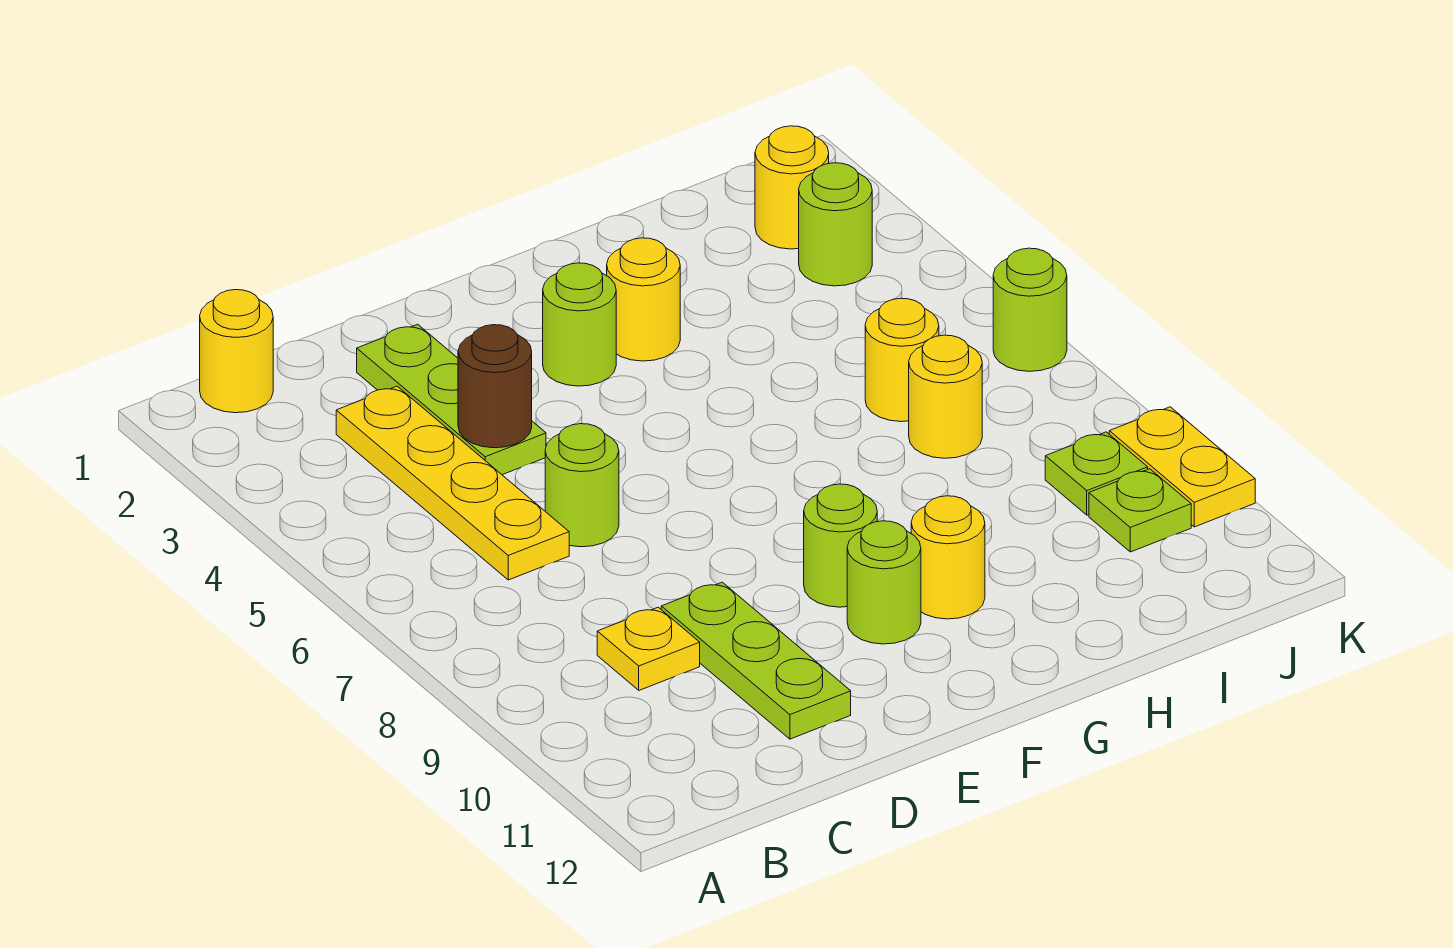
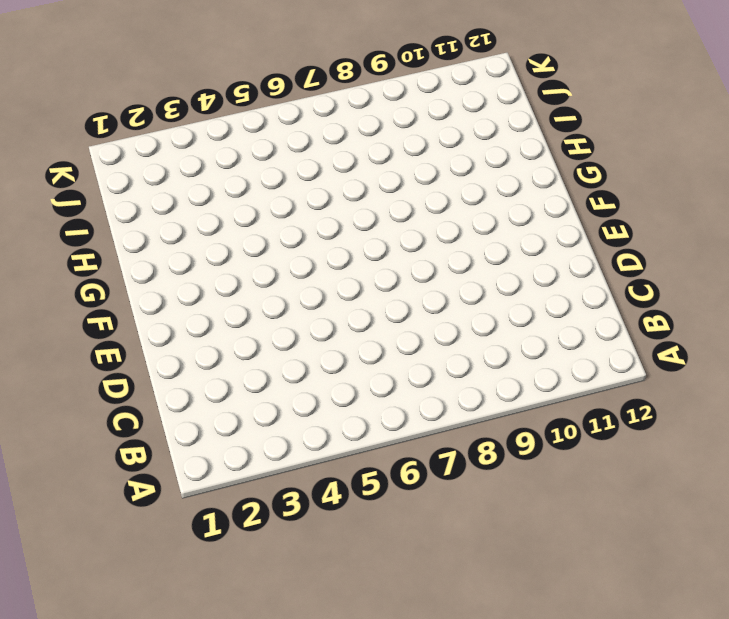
none -> yellow round brick B1 level 1
none -> yellow plate C3:C6 level 1
none -> yellow plate C9 level 1

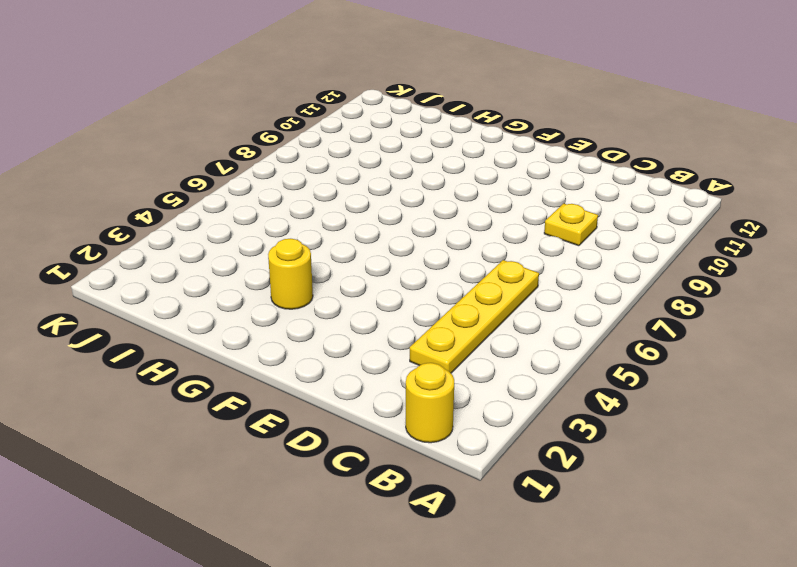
none -> lime plate D2:D4 level 1
none -> lime round brick D6 level 1
none -> lime plate D9:D11 level 1

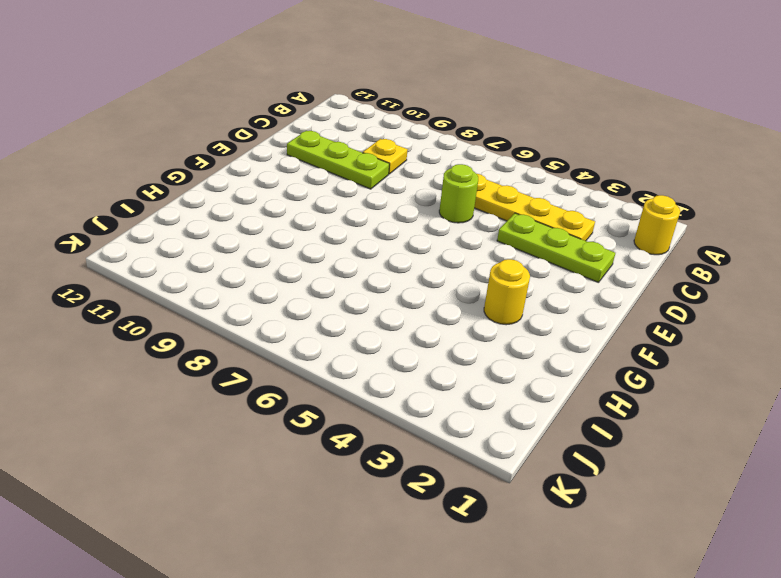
none -> lime round brick F3 level 1
none -> lime round brick F9 level 1
none -> lime round brick F10 level 1

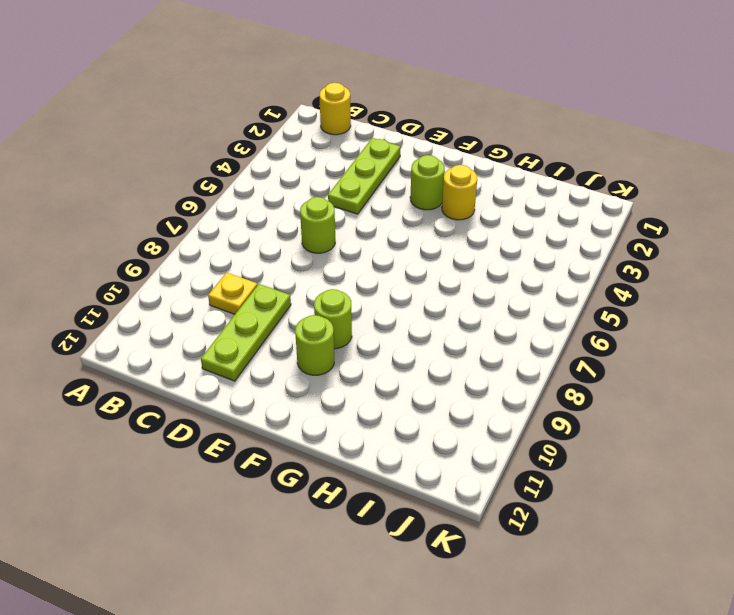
none -> yellow plate C3:C6 level 1
none -> yellow round brick G10 level 1
none -> yellow round brick I6 level 1

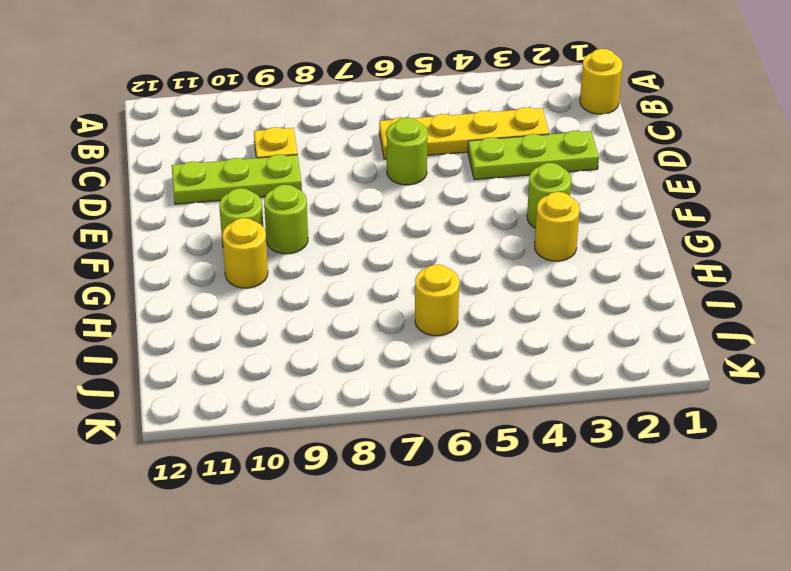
none -> yellow round brick I7 level 1
none -> yellow round brick J2 level 1
none -> lime round brick J3 level 1

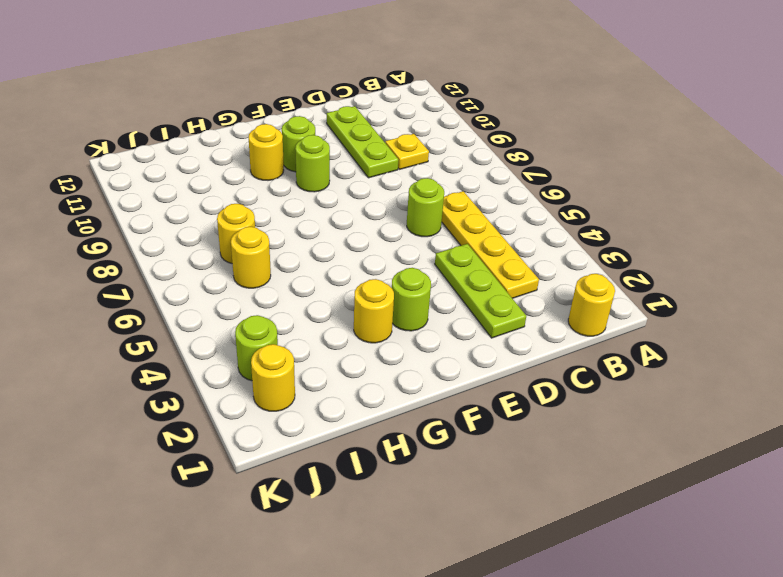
none -> lime plate J9 level 1
none -> lime plate J10 level 1
none -> lime round brick K6 level 1

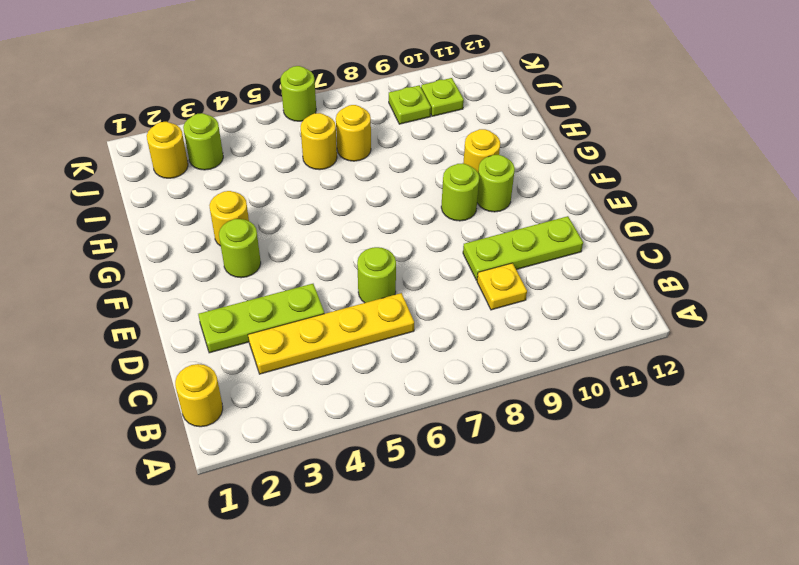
none -> yellow plate K9:K10 level 1
none -> brown round brick D4 level 2

